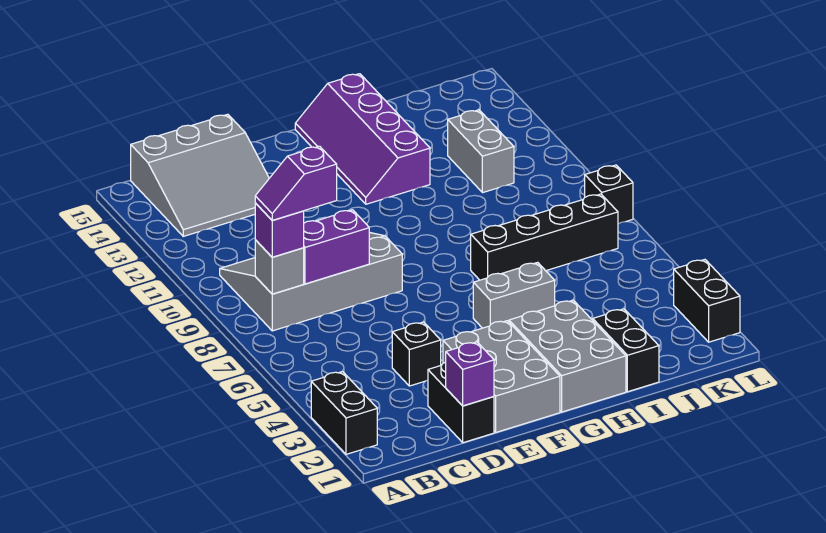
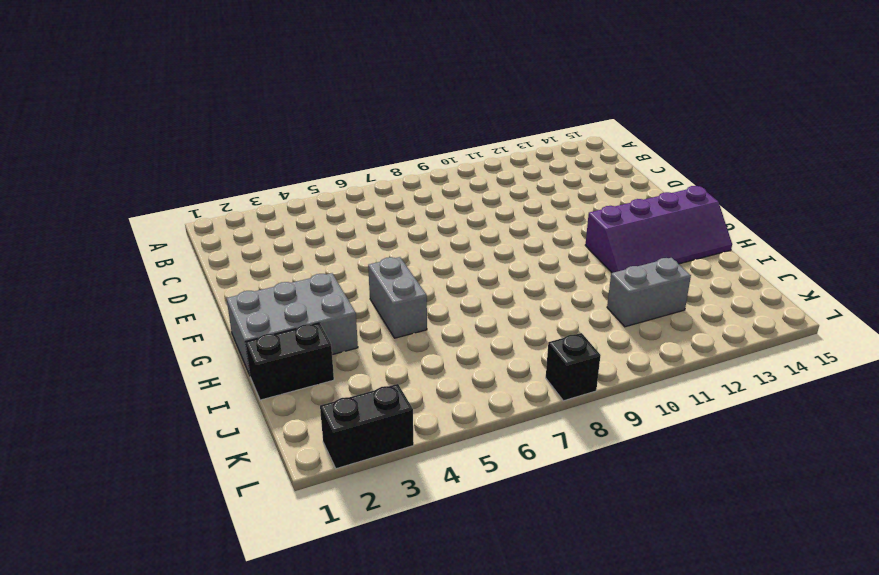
purple slope G12:H15 level 1 top G -> purple slope G12:H15 level 1 top H
none -> black brick A2:A3 level 1
none -> grey slope B8:E10 level 1 top 8
none -> grey slope B13:D15 level 1 top 15

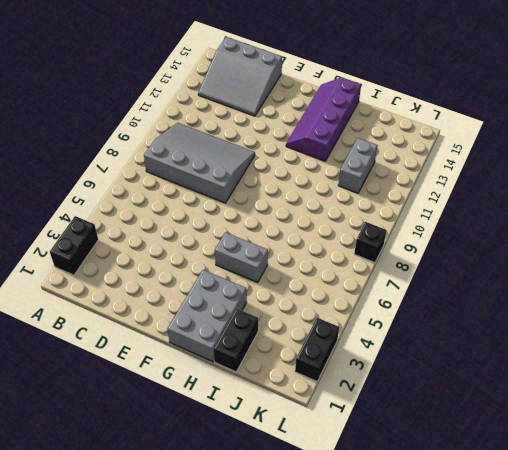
none -> black brick D1:D2 level 1
none -> black brick D4 level 1
none -> grey brick E1:F3 level 1

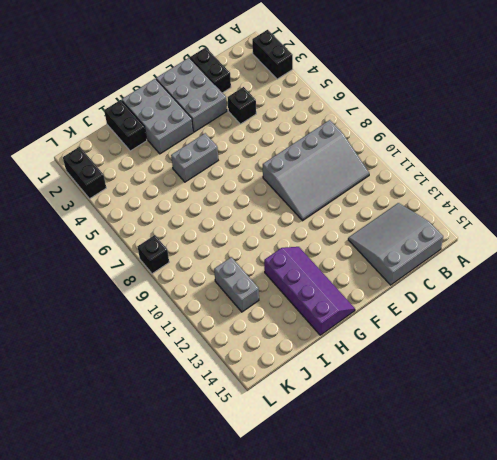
none -> black brick H7:K7 level 1
none -> grey brick B8 level 2
none -> purple brick C8:D8 level 2

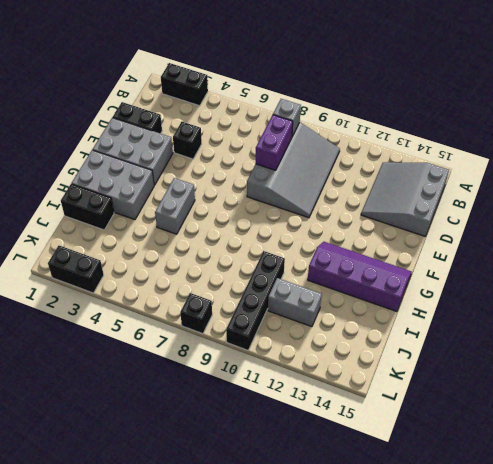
black brick I10:L10 level 1 -> black brick H7:K7 level 1
none -> purple brick D1 level 2
none -> purple brick B8 level 3
none -> purple slope B8:C8 level 4 top C

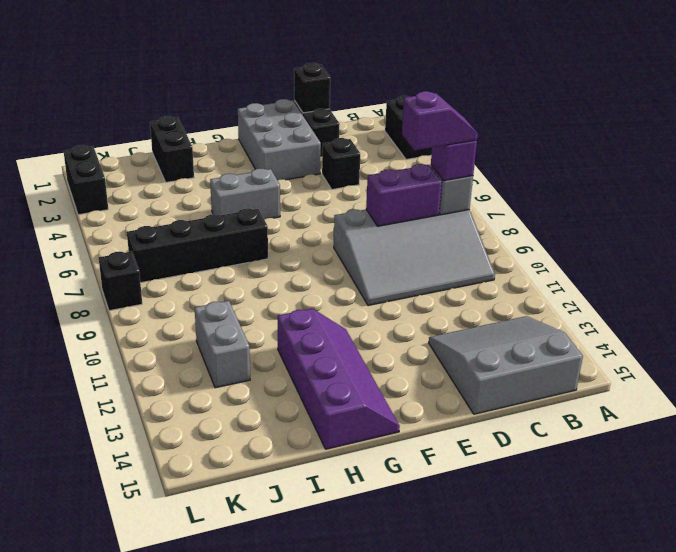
black brick D1 level 2 -> purple brick D1 level 2
none -> grey brick G1:H3 level 1

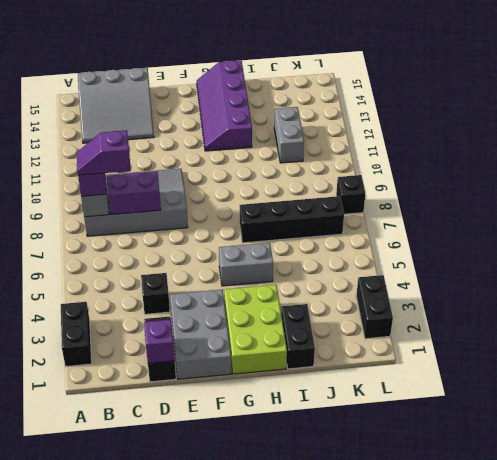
lime brick G1:H3 level 1 -> grey brick G1:H3 level 1

